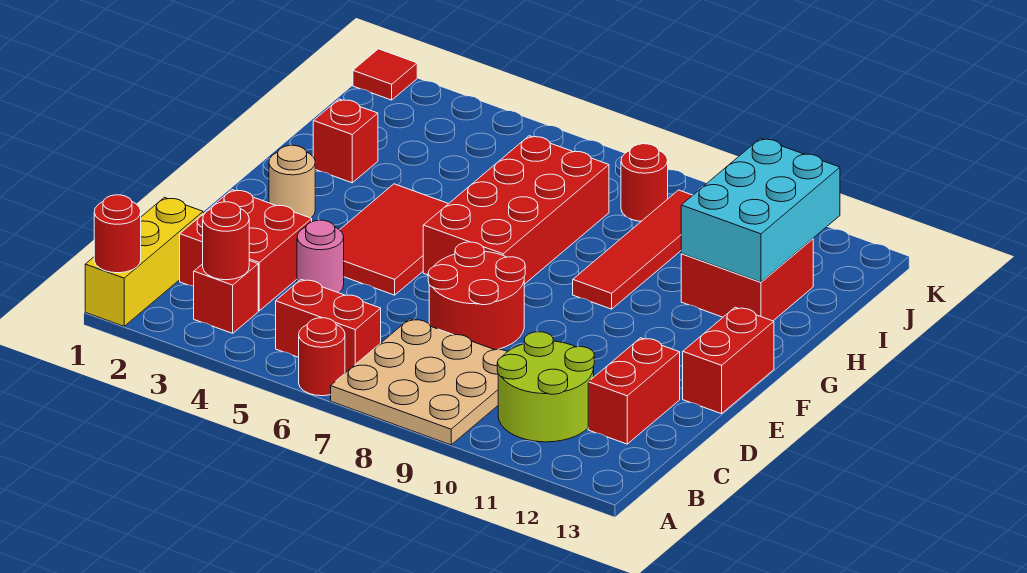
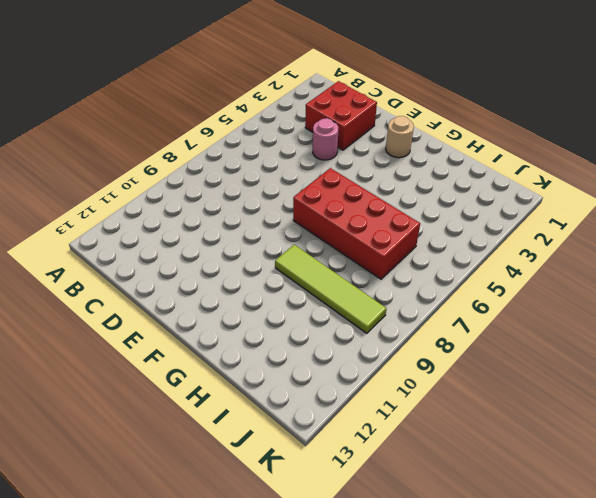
lime tile G9:J9 level 1 -> red tile G9:J9 level 1
none -> yellow brick A1:C1 level 1
none -> red round brick A6 level 1
none -> tan plate A7:C9 level 1

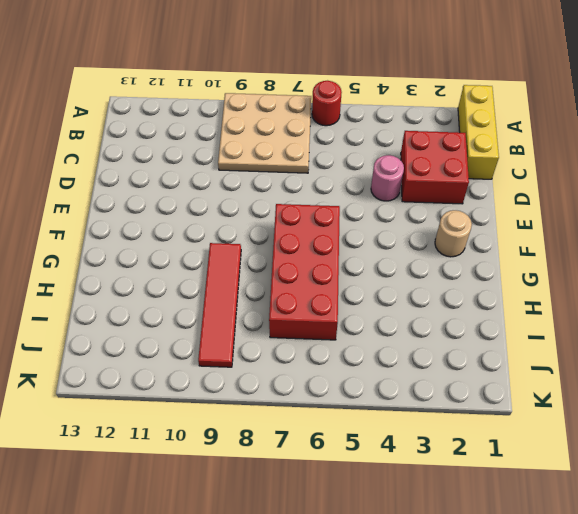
none -> red brick B3 level 1
none -> red brick B5:B6 level 1
none -> lime round brick B10:C11 level 1

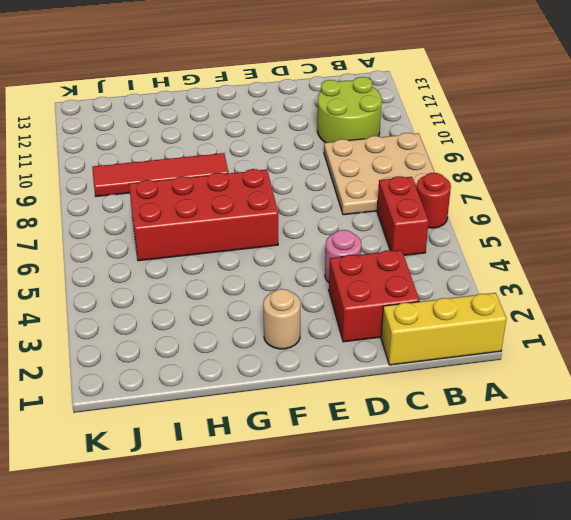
none -> red brick B3 level 1
none -> red brick C12:D12 level 1
none -> red round brick D7:E8 level 1

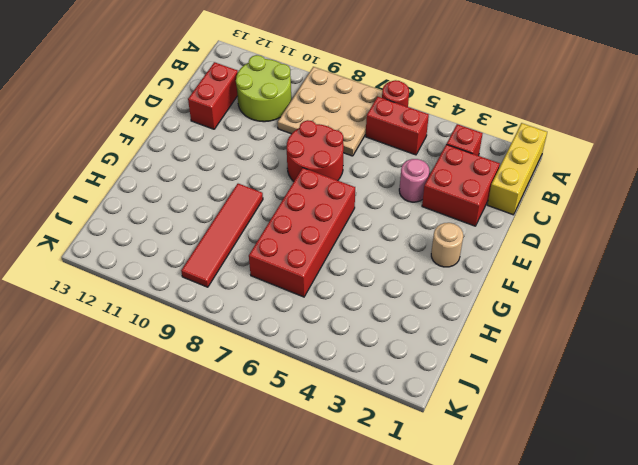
none -> red tile E4:G5 level 1
none -> red brick E13:F13 level 1
none -> red brick H2 level 1

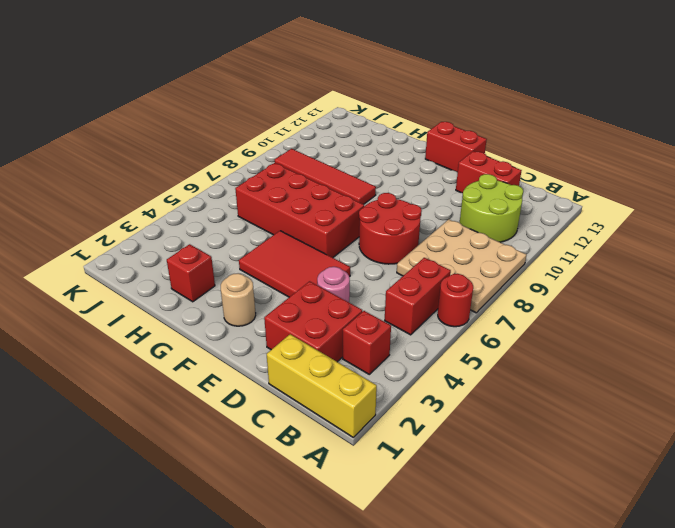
none -> red brick H11:I12 level 1
none -> red round brick J8 level 1
none -> red tile K1 level 1

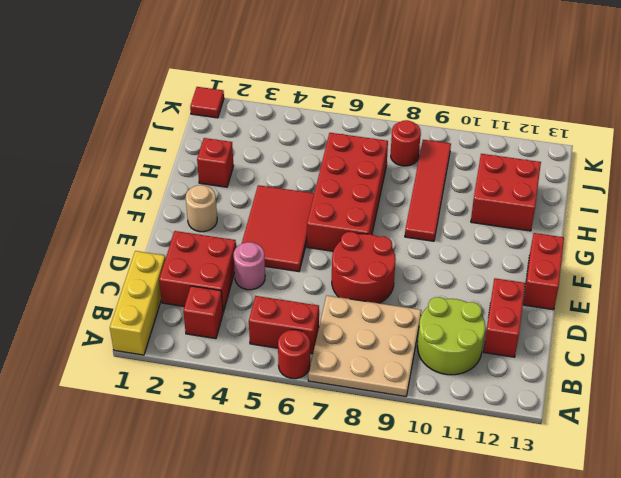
none -> red round brick A1 level 2
none -> red round brick B3 level 2
none -> cyan brick H11:J12 level 2

